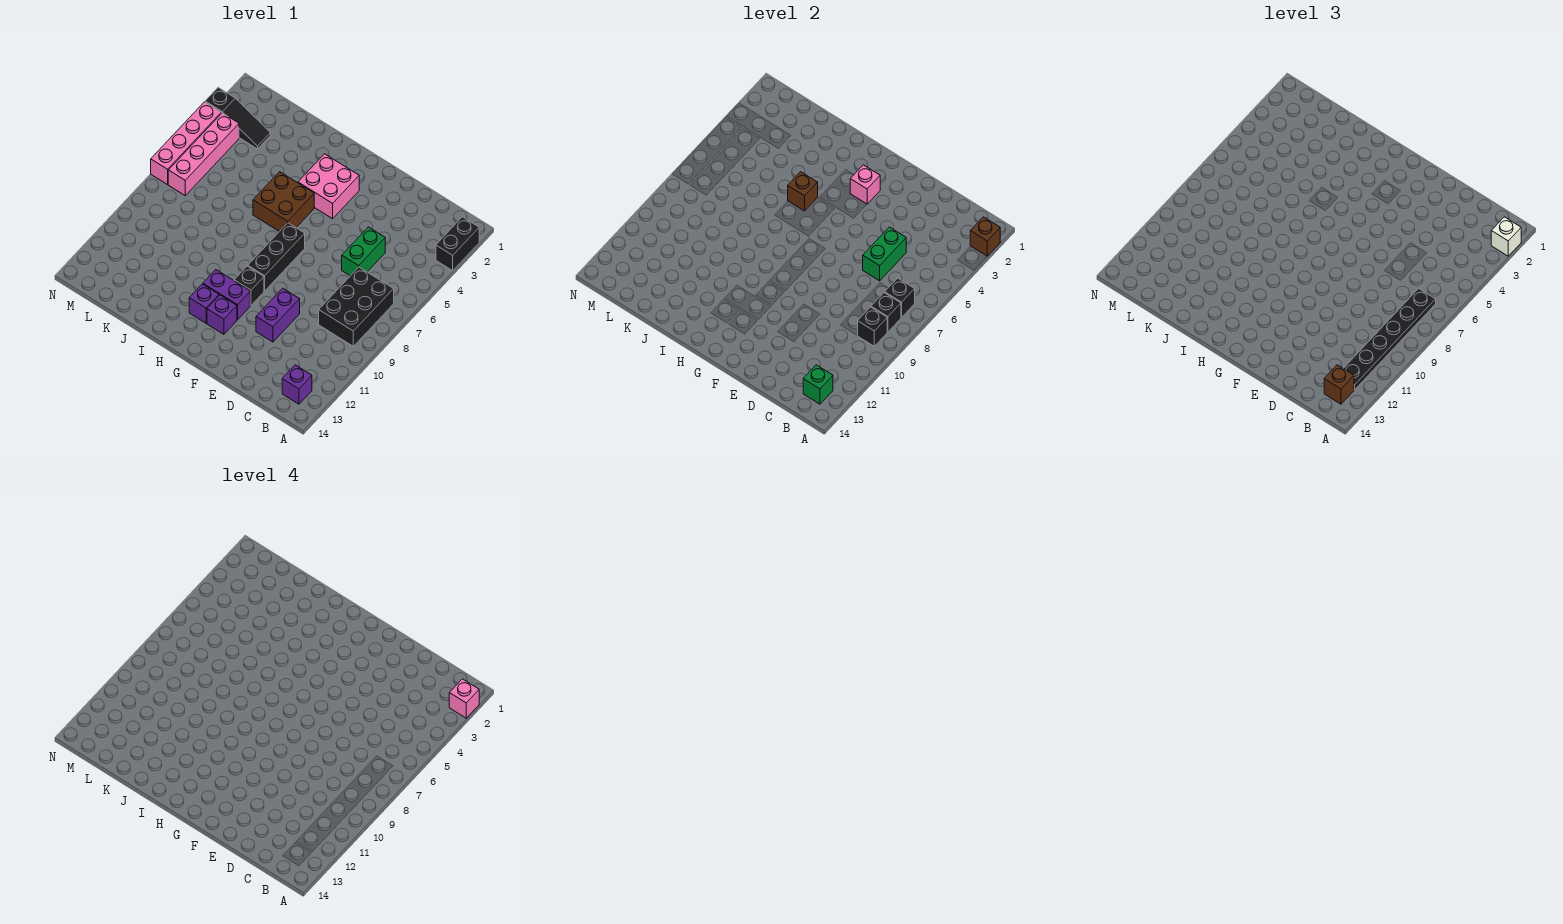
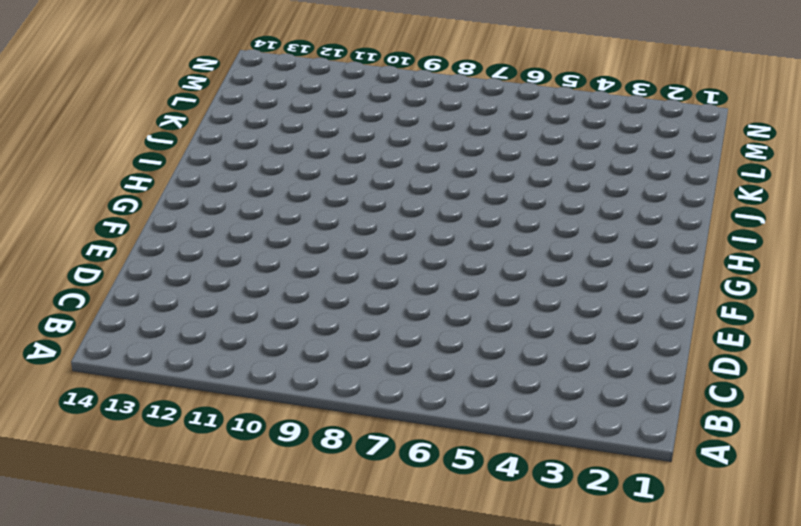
none -> black brick A2:A3 level 1
none -> black brick B7:C9 level 1
none -> purple brick B13 level 1

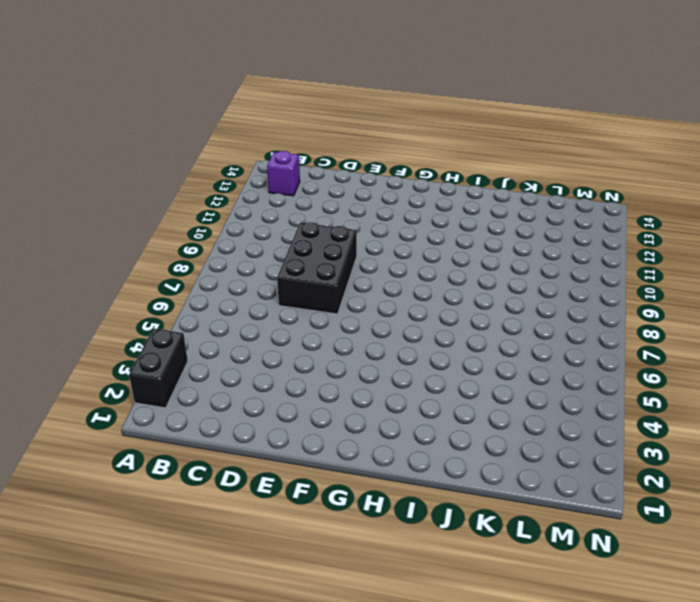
black brick D7:E9 level 1 -> black brick B7:C9 level 1
none -> green brick D5:D6 level 1
none -> purple brick E10:E11 level 1
none -> pink brick G3:H4 level 1

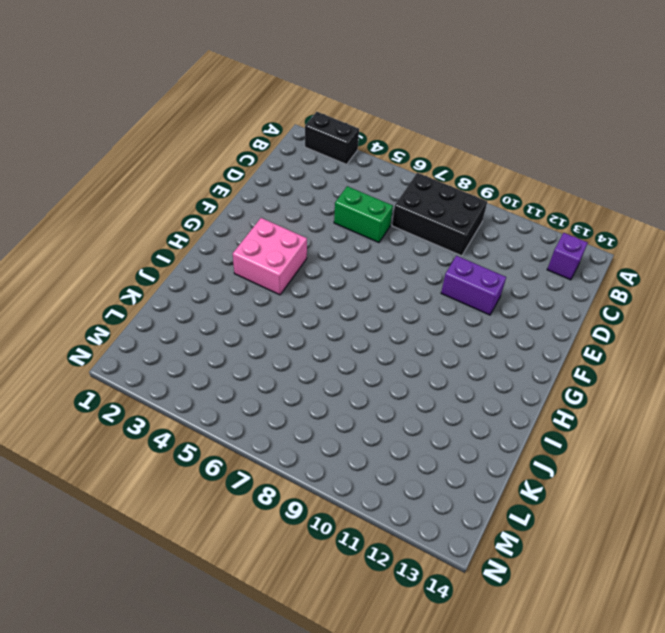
none -> black brick G7:G9 level 1
none -> black brick G10 level 1
none -> purple brick G11:H11 level 1

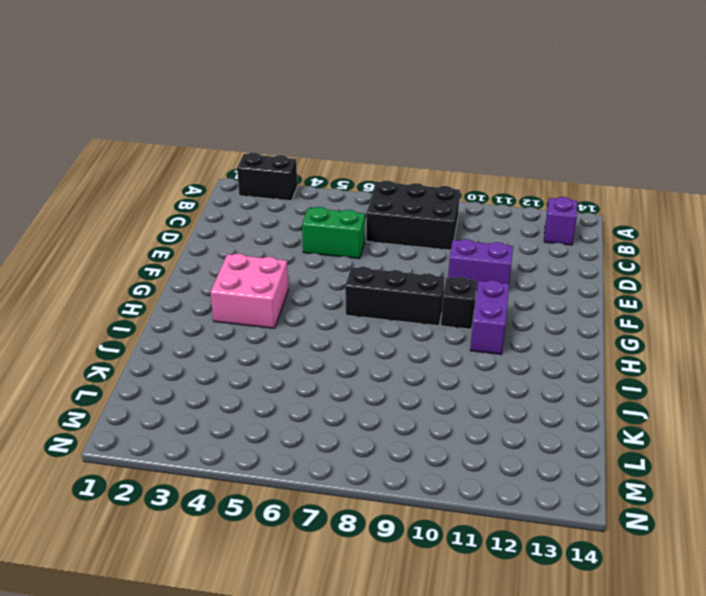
none -> purple brick G12 level 1
none -> brown brick H5:I6 level 1
none -> purple brick H12 level 1

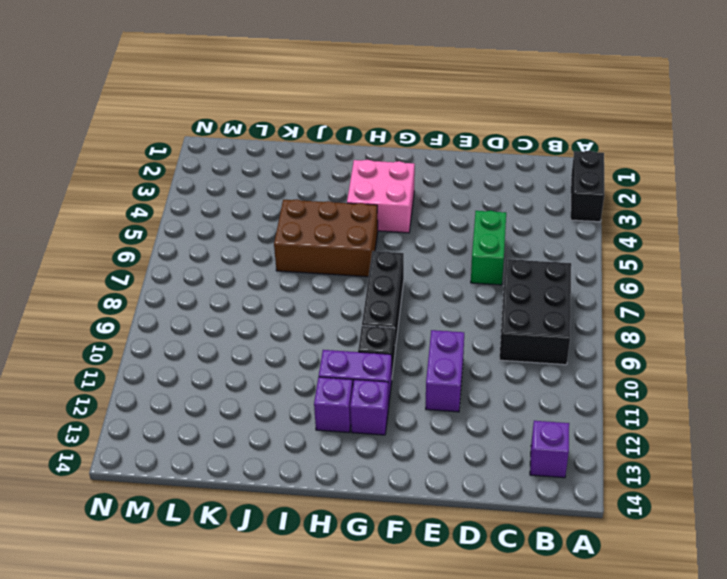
brown brick H5:J6 level 1 -> brown brick H5:I6 level 1
none -> black slope L3:N3 level 1 top N
none -> pink brick M4:M7 level 1
none -> pink brick N4:N7 level 1

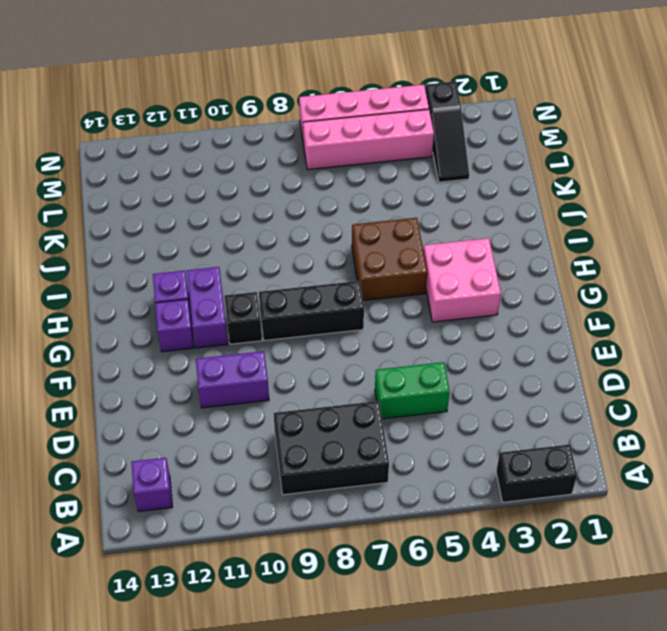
none -> brown brick A2 level 2
none -> black brick B7 level 2
none -> black brick B8 level 2

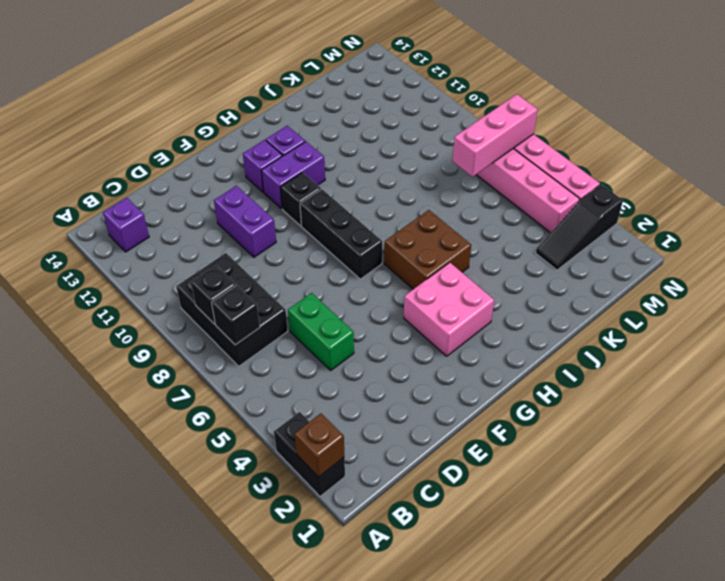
pink brick L7:N7 level 2 -> none
none -> black brick B9 level 2
none -> green brick B13 level 2
none -> green brick D5:D6 level 2

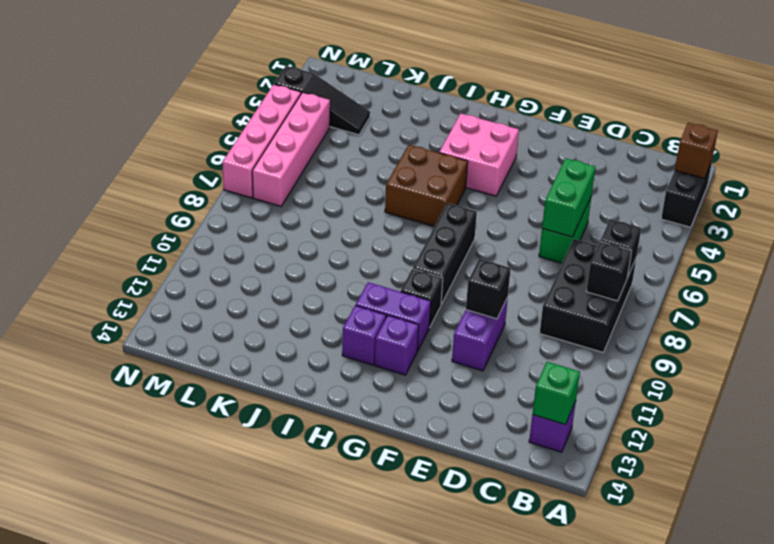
black brick E10 level 2 -> black brick B9 level 2
none -> pink brick G3 level 2
none -> brown brick I5 level 2
none -> white brick A2 level 3

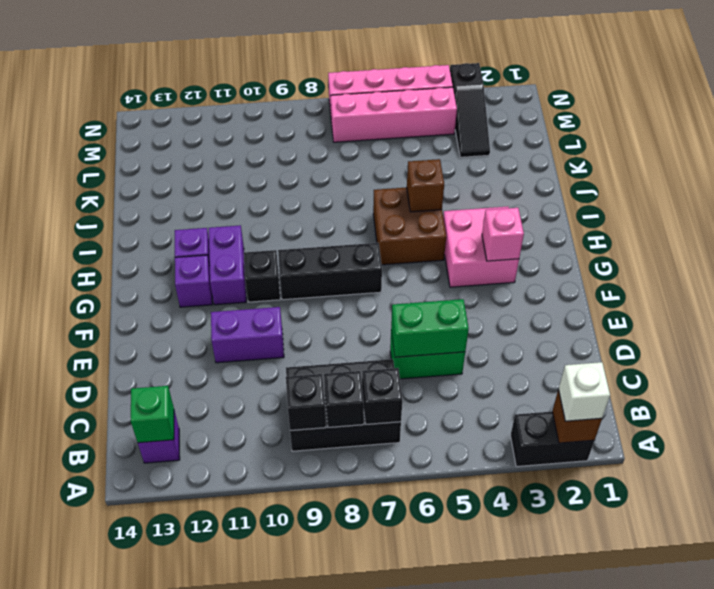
none -> black plate B7:B12 level 3
none -> brown brick B13 level 3
none -> pink brick A2 level 4

